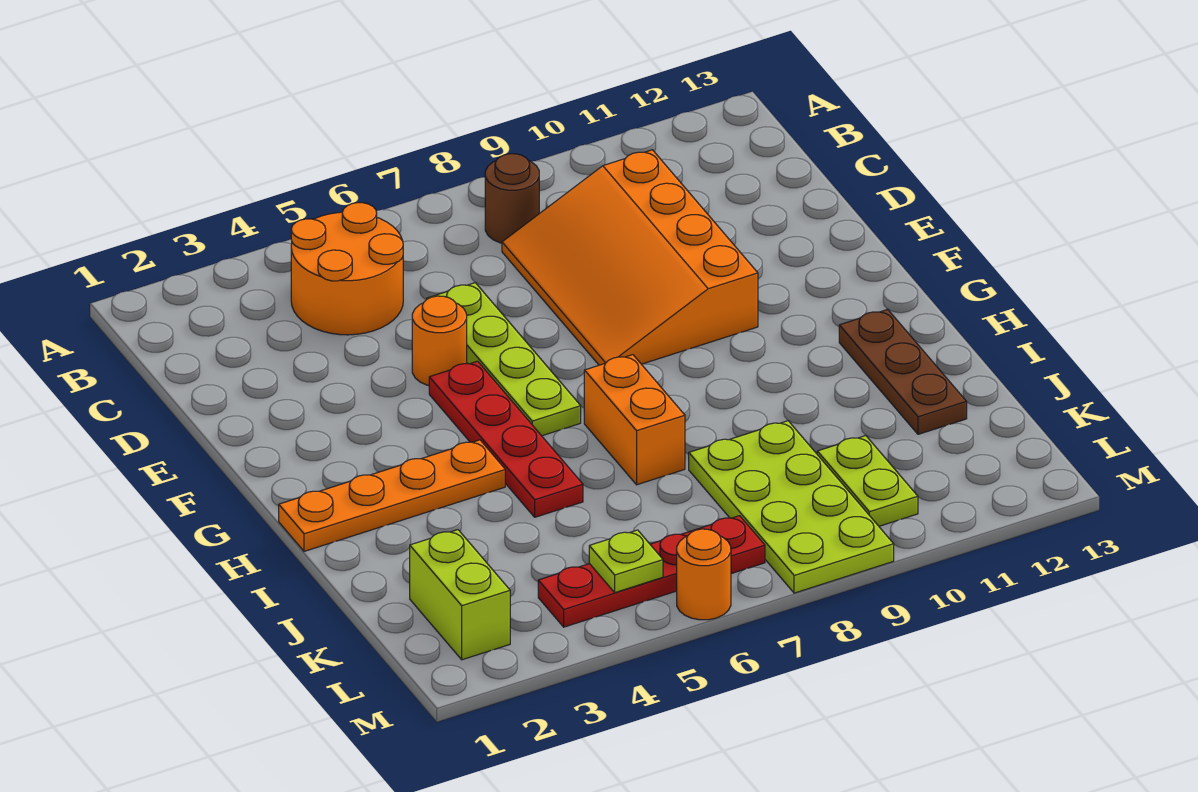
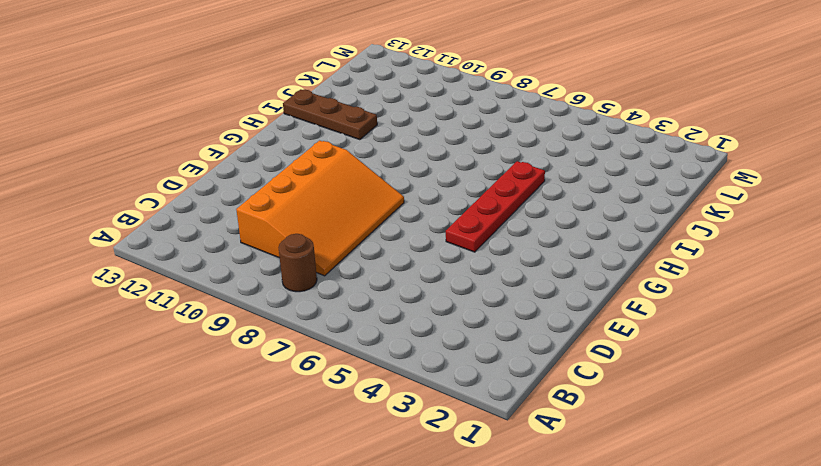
brown plate I11:I13 level 1 -> brown plate H12:J12 level 1
none -> orange round brick B4:C5 level 1
none -> lime plate D6:G6 level 1
none -> orange round brick E5 level 1

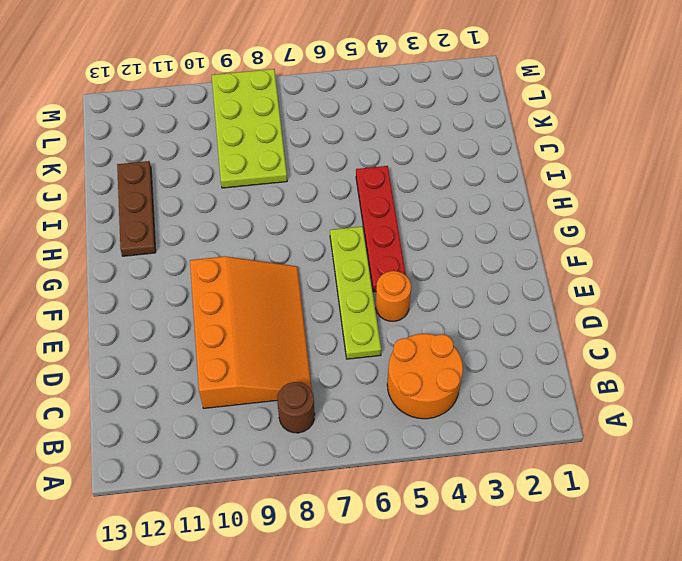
none -> orange plate H1:H4 level 1
none -> orange brick H7:I7 level 1
none -> lime brick K2:L2 level 1

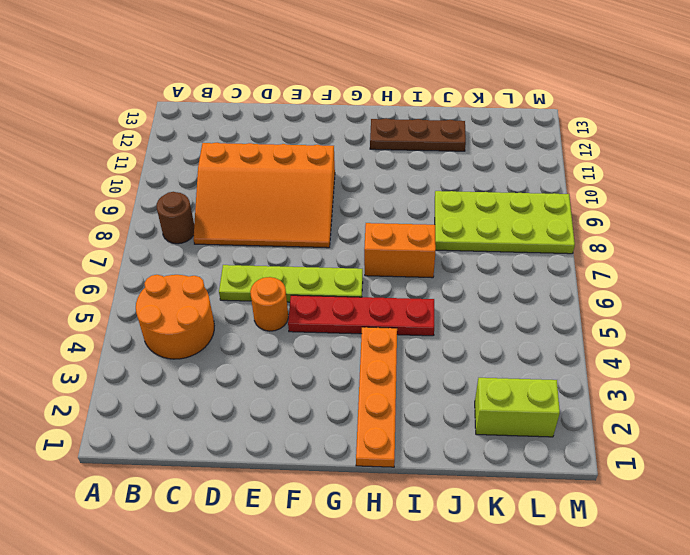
none -> lime plate K10:L10 level 1
none -> red plate L4:L7 level 1
none -> orange round brick M6 level 1

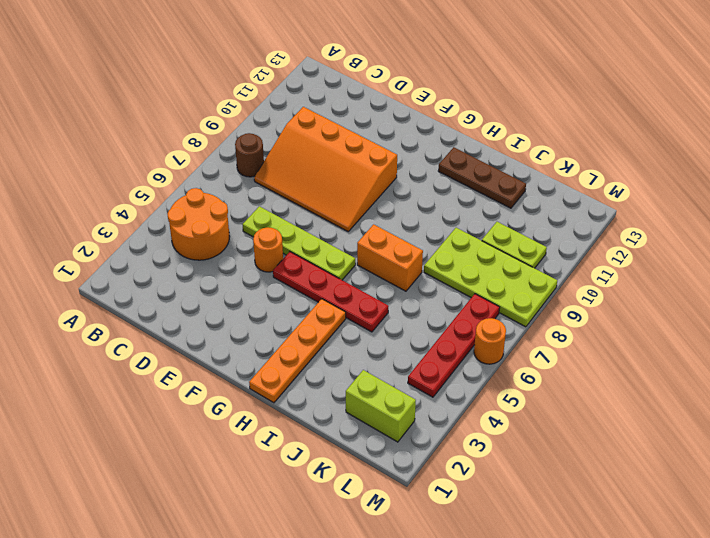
none -> lime plate L5 level 2

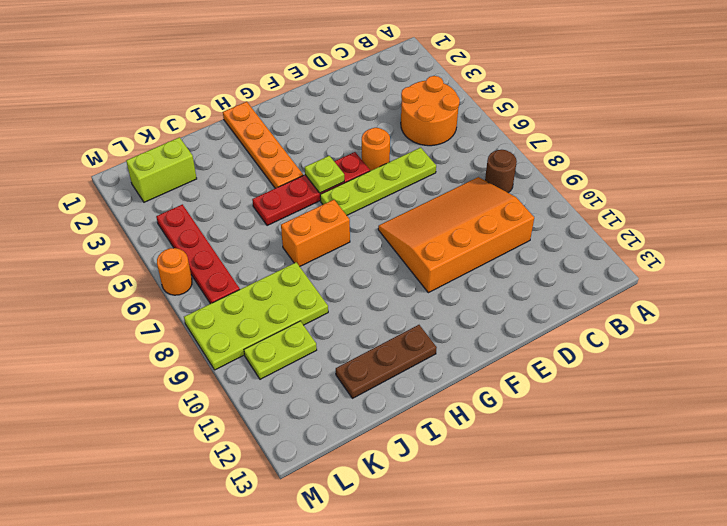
lime plate G5 level 2 -> lime plate L5 level 2

